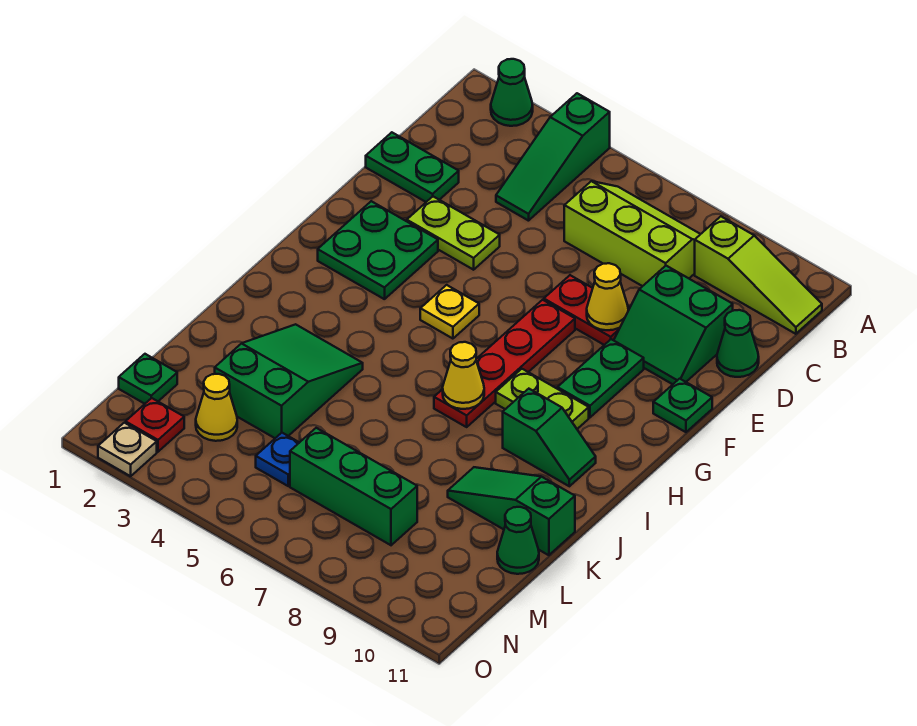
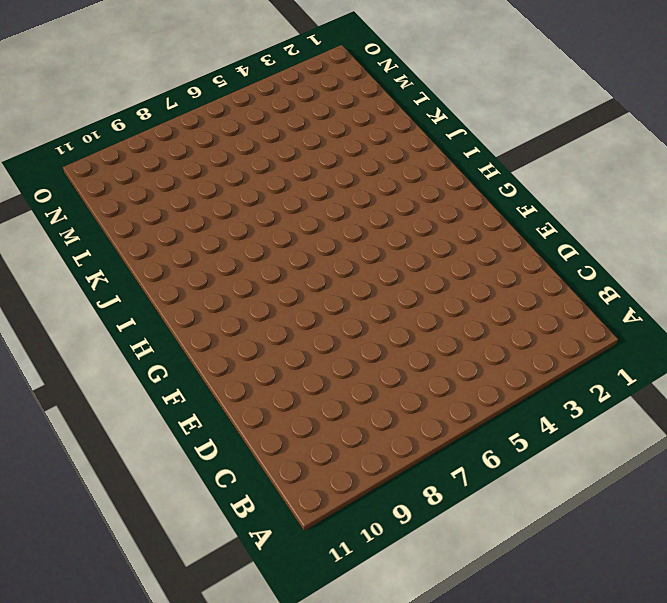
none -> green cone A2 level 1
none -> green slope A4:C4 level 1 top A
none -> lime slope B6:C8 level 1 top C

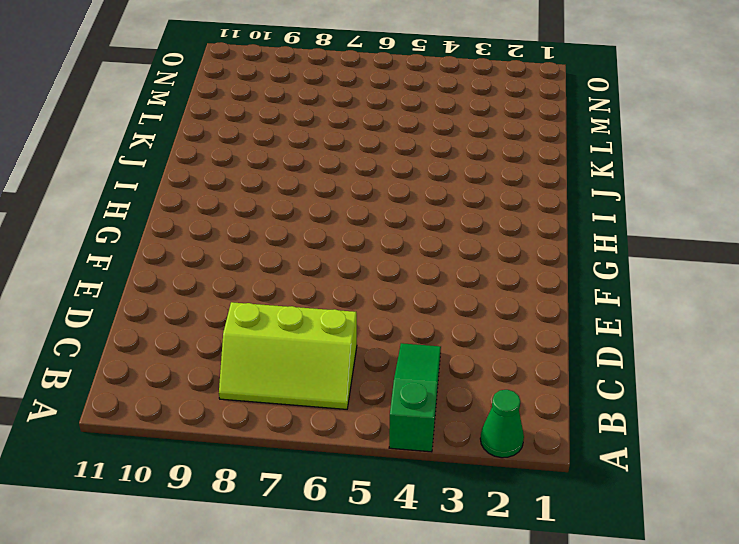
none -> lime slope B9:B11 level 1 top 9
none -> green plate D1:D2 level 1
none -> green slope D9:E10 level 1 top D

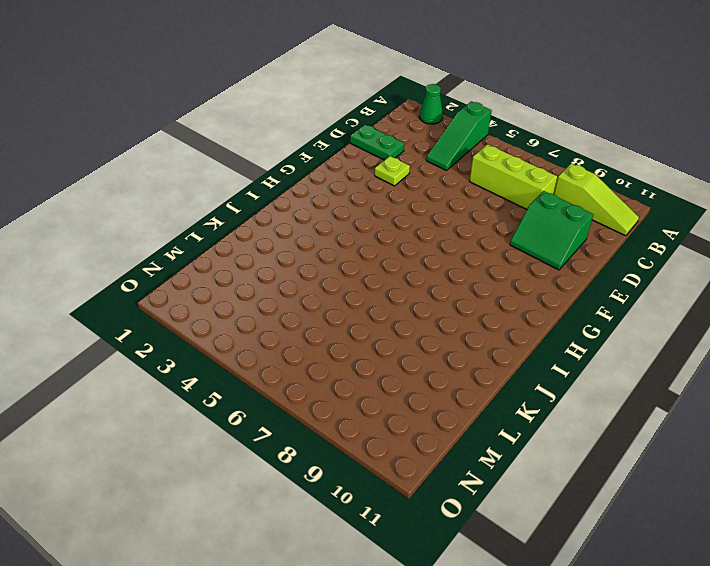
lime plate E3 level 1 -> lime plate E3:E4 level 1
none -> green cone D11 level 1
none -> red plate E7:E8 level 1
none -> green plate F2:G3 level 1

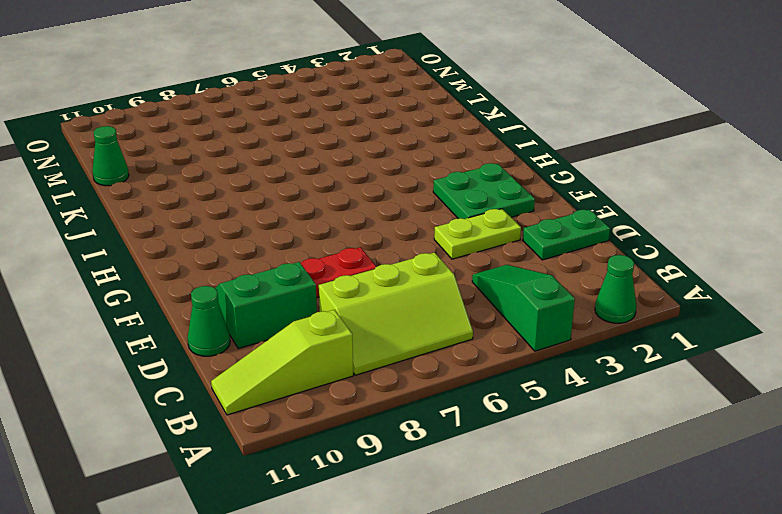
none -> red plate F7:I7 level 1
none -> green plate F9:G9 level 1
none -> green plate F11 level 1

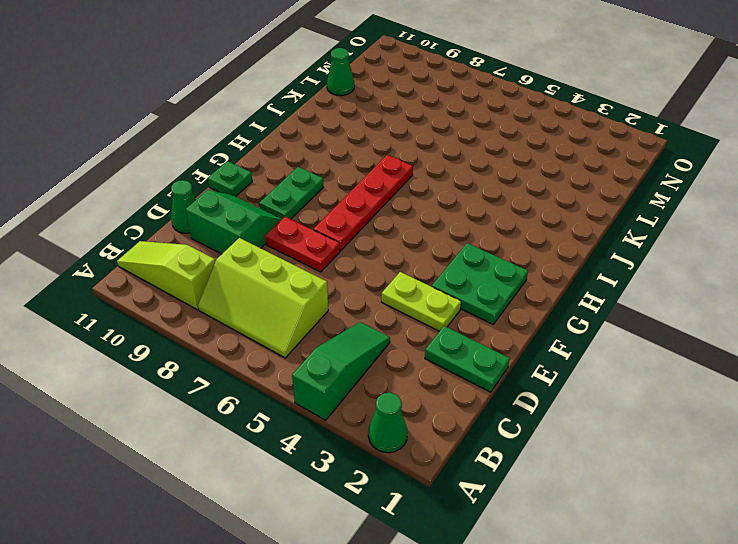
none -> yellow plate G5 level 1
none -> lime plate H8:H9 level 1
none -> green slope I9:I10 level 1 top 9

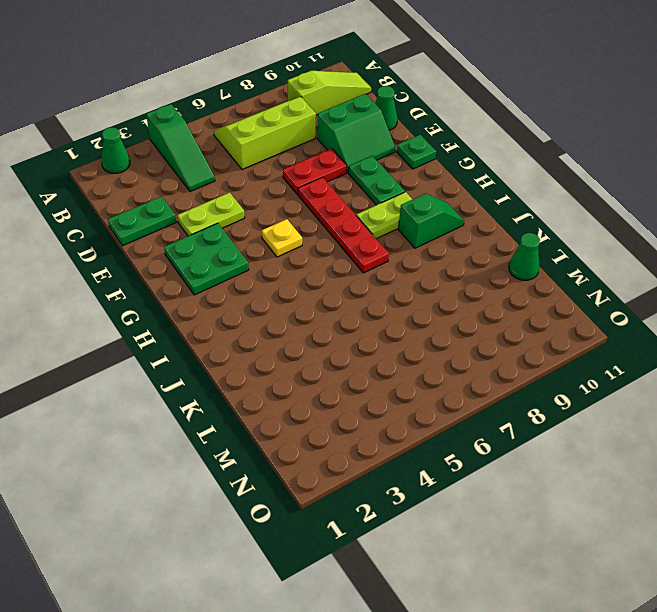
none -> green slope J3:L4 level 1 top L
none -> green slope K9:K11 level 1 top 11
none -> green plate M1 level 1

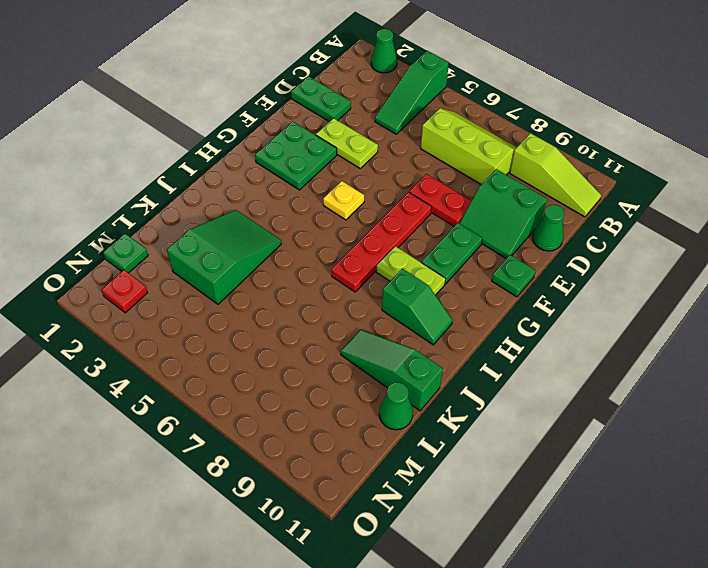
none -> yellow cone M3 level 1
none -> blue plate M5 level 1
none -> green brick M6:M8 level 1

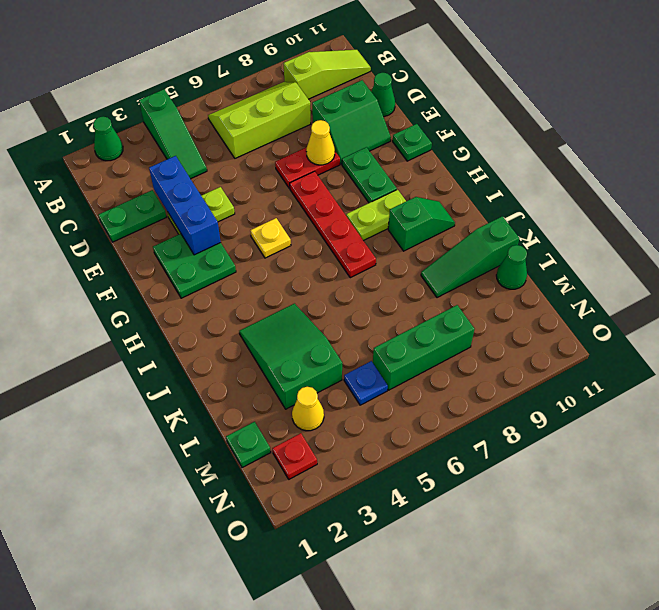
blue brick D3:F3 level 2 -> none
none -> tan plate O2 level 1
none -> yellow cone I7 level 2

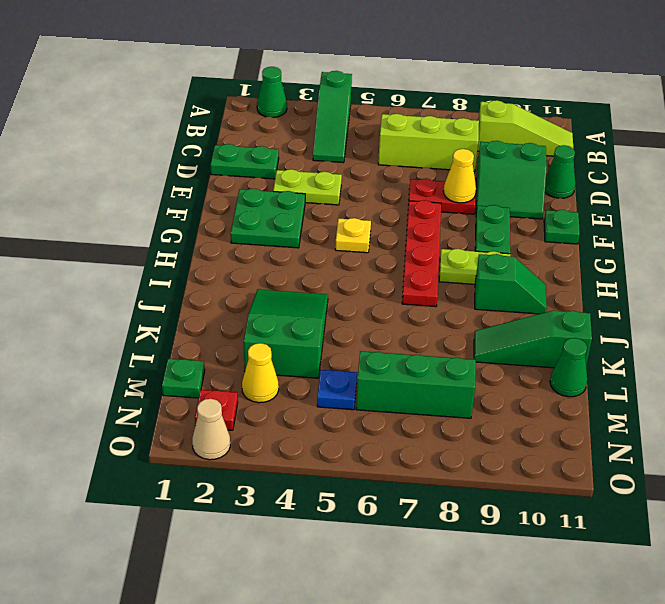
tan cone O2 level 1 -> tan plate O2 level 1
none -> yellow cone I7 level 2

